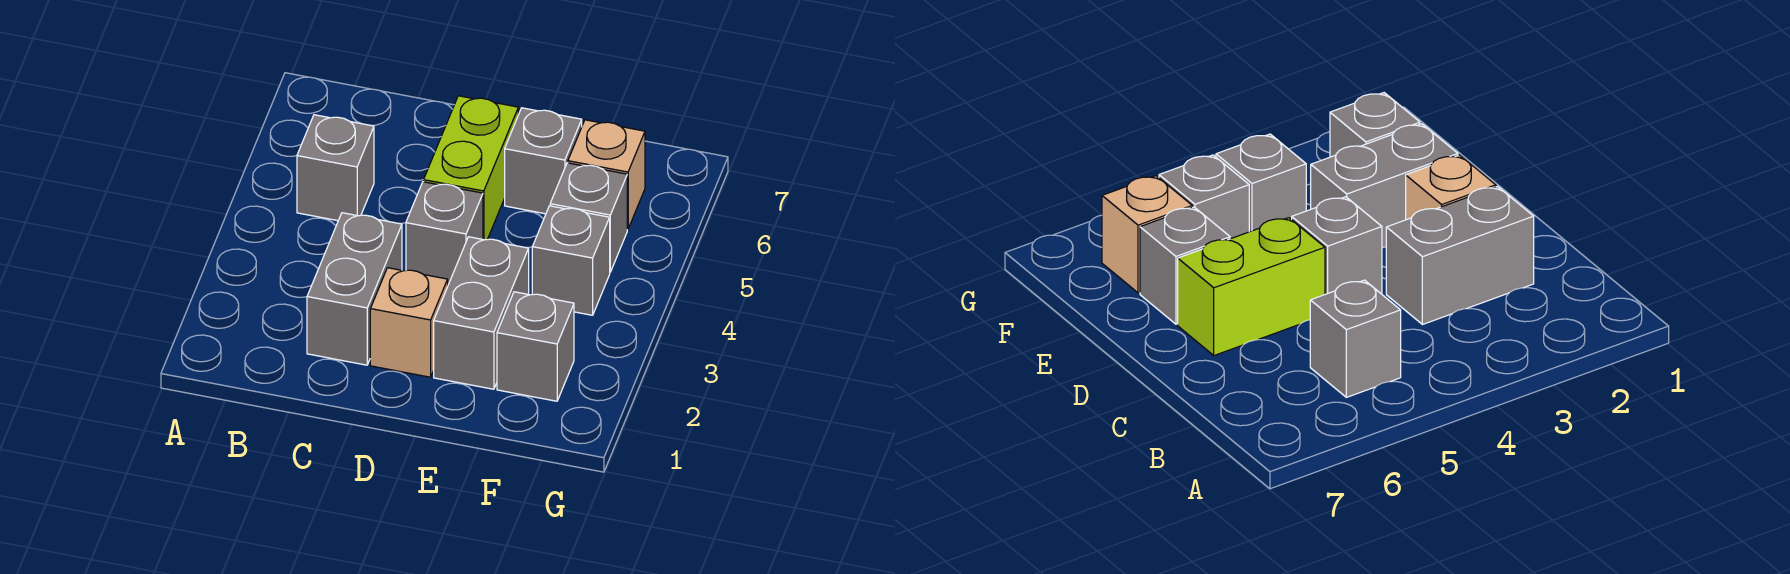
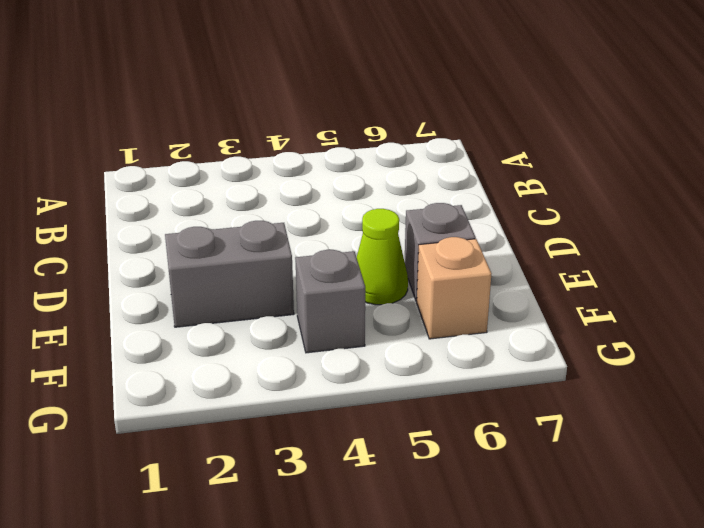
lime cone E5 level 1 -> none
none -> grey brick B5 level 1
none -> grey brick C2:C3 level 1

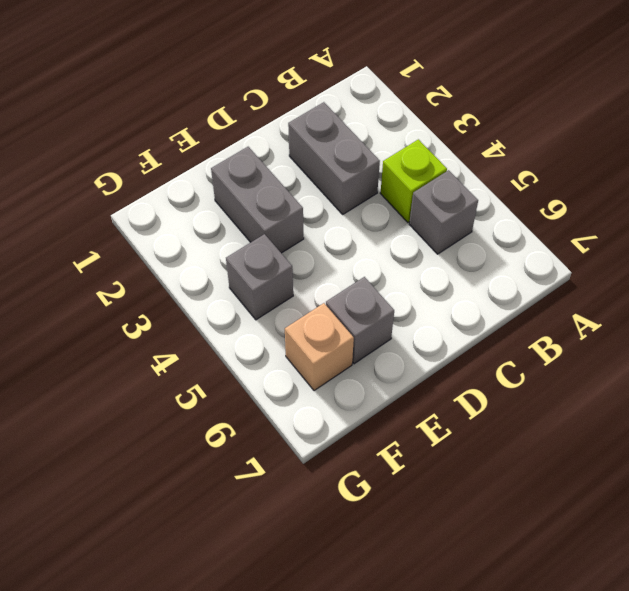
lime brick B4 level 1 -> none
none -> tan brick D2 level 1
none -> grey brick D4 level 1

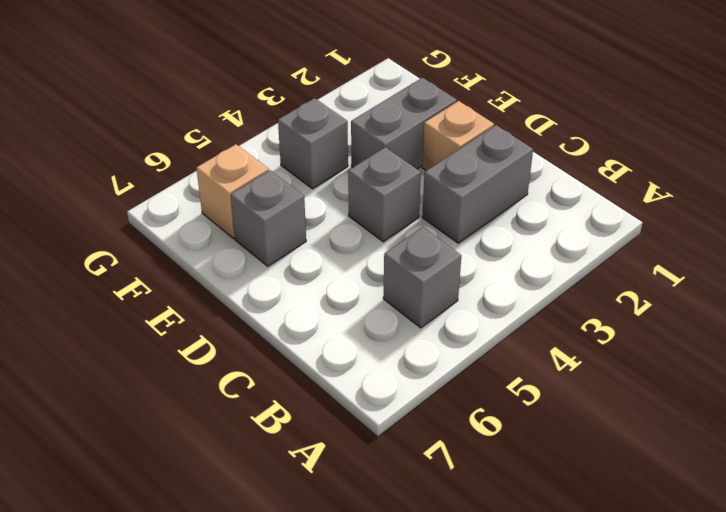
none -> lime brick D5:D6 level 1
none -> grey brick F2 level 1

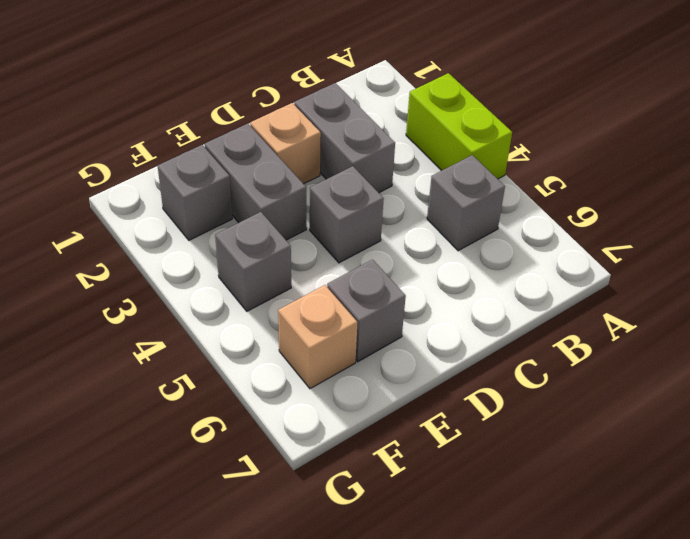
lime brick A3:A4 level 1 -> lime brick D5:D6 level 1
none -> grey brick F5 level 1

